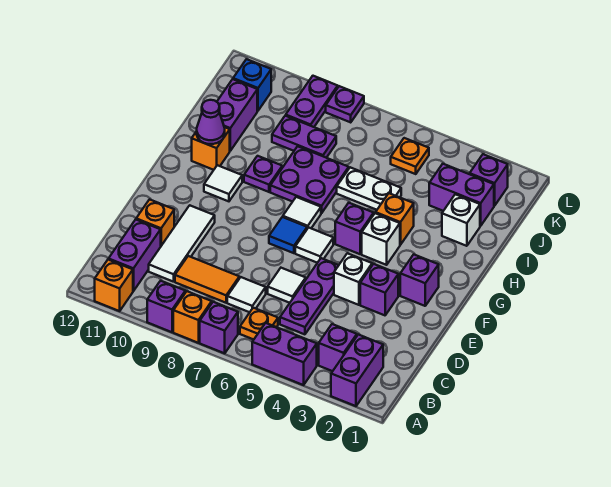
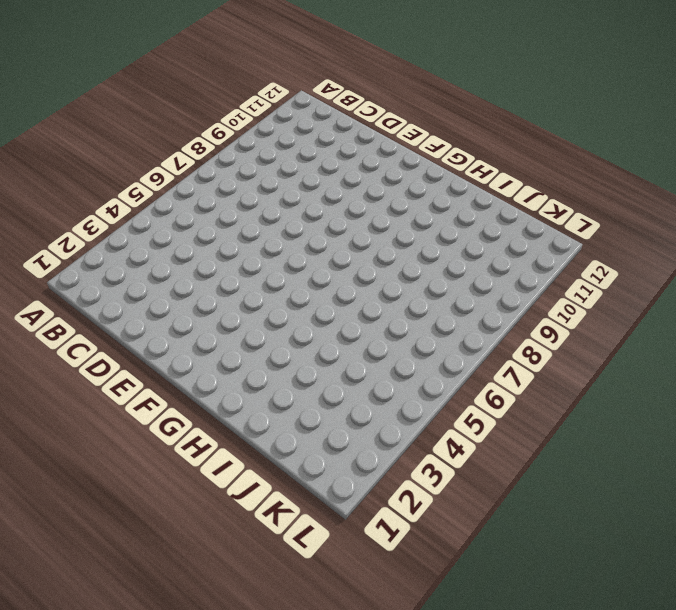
none -> purple brick A2:B2 level 1
none -> purple brick A4:A5 level 1
none -> purple brick A7 level 1
none -> orange brick A8 level 1

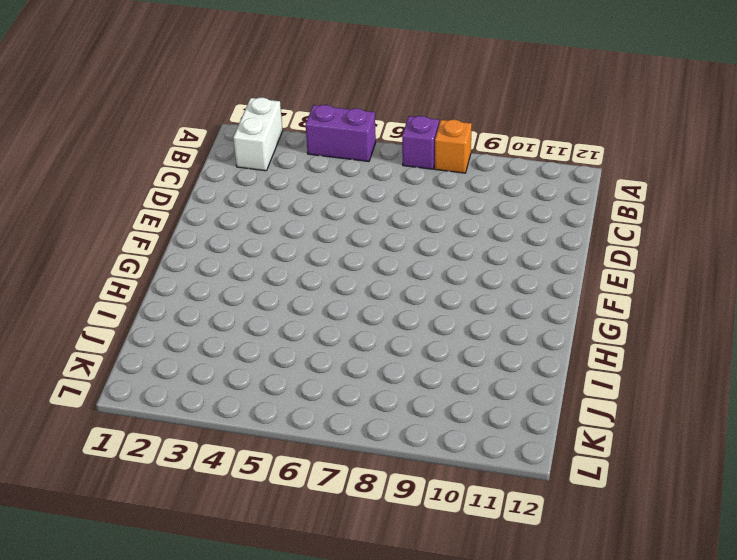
white brick A2:B2 level 1 -> purple brick A2:B2 level 1
none -> purple brick A9 level 1
none -> orange brick A11 level 1
none -> purple brick B3 level 1
none -> orange plate B6 level 1

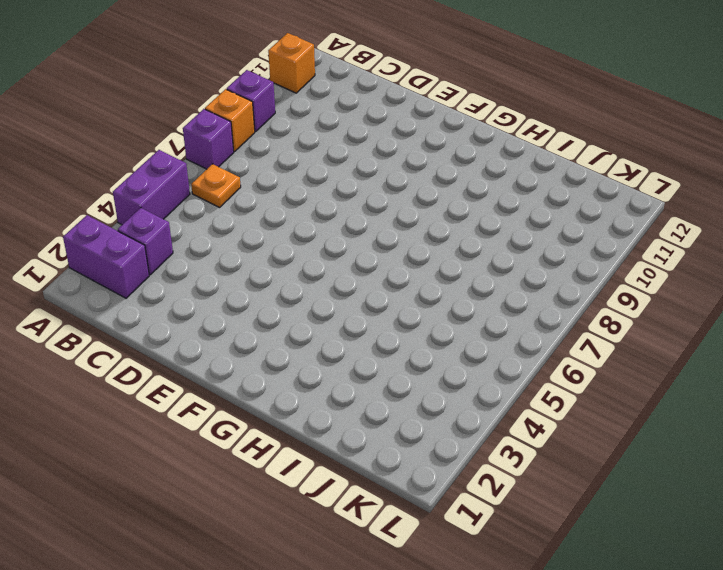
none -> purple brick B11:C11 level 1
none -> purple plate C5:E5 level 1
none -> white tile C7 level 1
none -> orange tile C8:C9 level 1

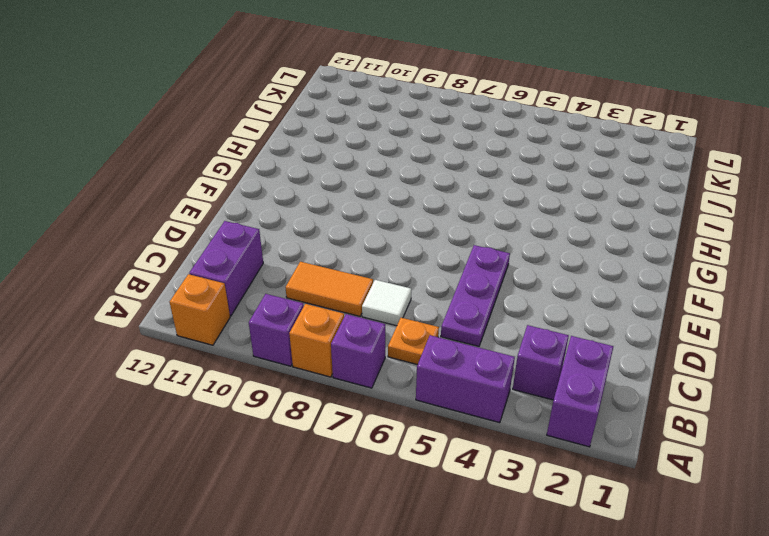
none -> white tile C10:E10 level 1
none -> white tile D6 level 1
none -> orange brick D11 level 1
none -> purple brick E3 level 1

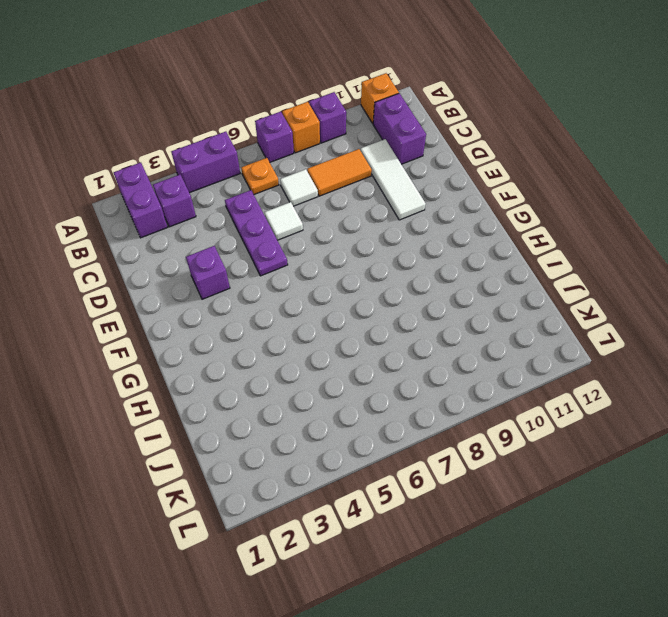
none -> orange brick D11 level 1
none -> white brick E4 level 1
none -> purple brick F2 level 1
none -> white tile F6 level 1

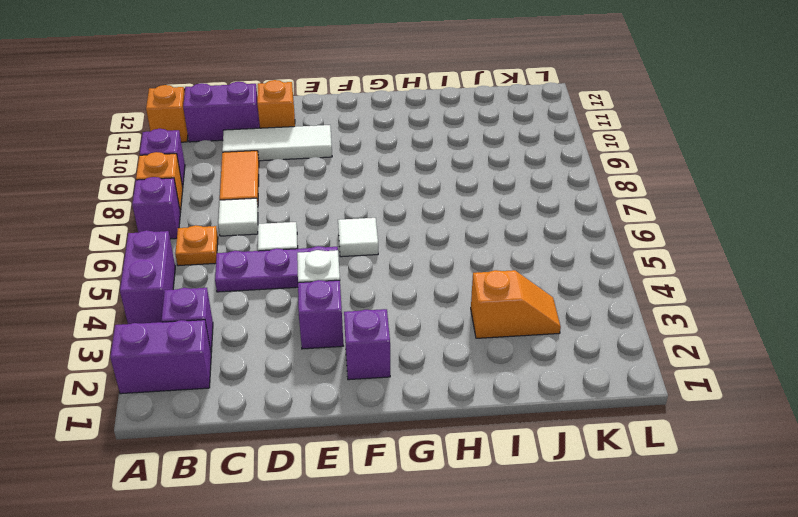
orange slope I3:J3 level 1 top I -> purple brick J2:J3 level 1
none -> blue tile F7 level 1
none -> white brick G4 level 1
none -> purple brick G5 level 1
none -> white tile G7 level 1

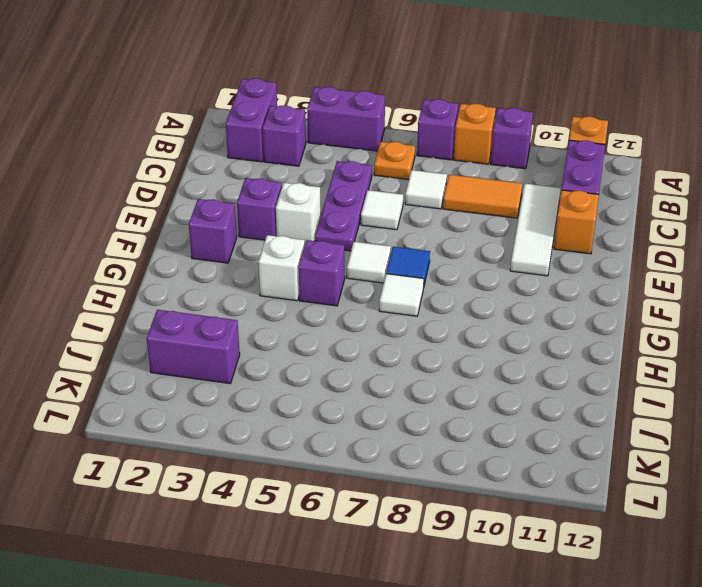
none -> white tile G10 level 1
none -> orange brick H4 level 1
none -> purple plate H7:I8 level 1
none -> purple plate H9 level 1

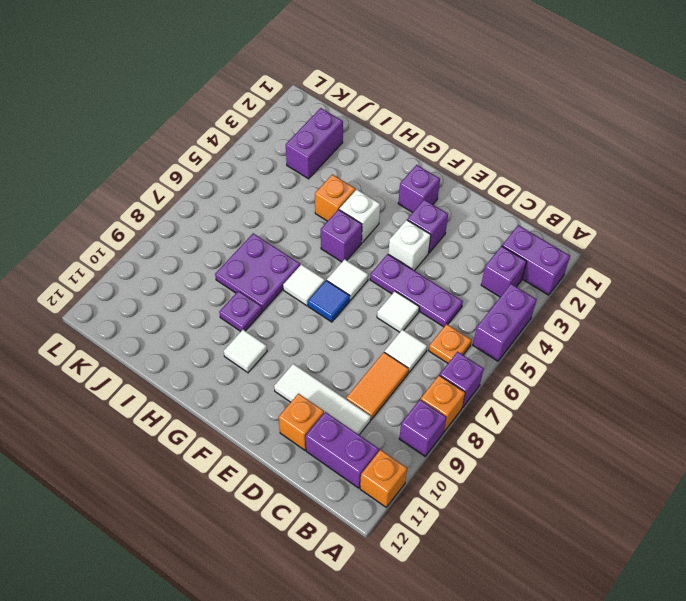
none -> orange brick H11 level 1
none -> white brick I2 level 1
none -> white plate I5:I6 level 1
none -> purple brick I11:J11 level 1

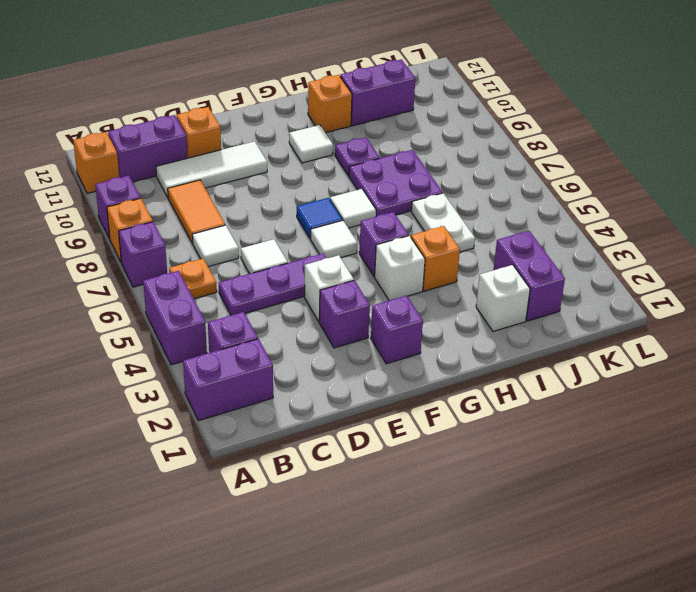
none -> purple plate J8:J9 level 1
none -> purple brick K2 level 1
none -> orange plate K5 level 1
none -> purple plate K9:L9 level 1

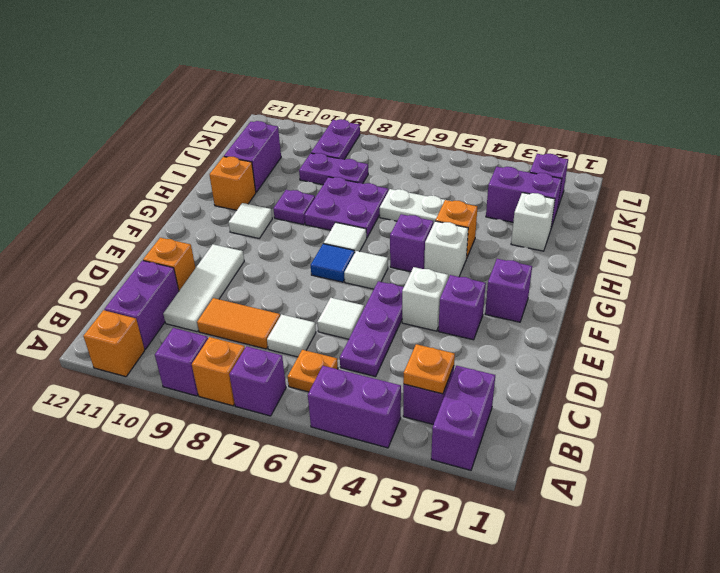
orange plate B3 level 2 -> orange plate K5 level 1
none -> blue brick K11 level 1
none -> purple plate L8 level 1
none -> purple cone H11 level 2

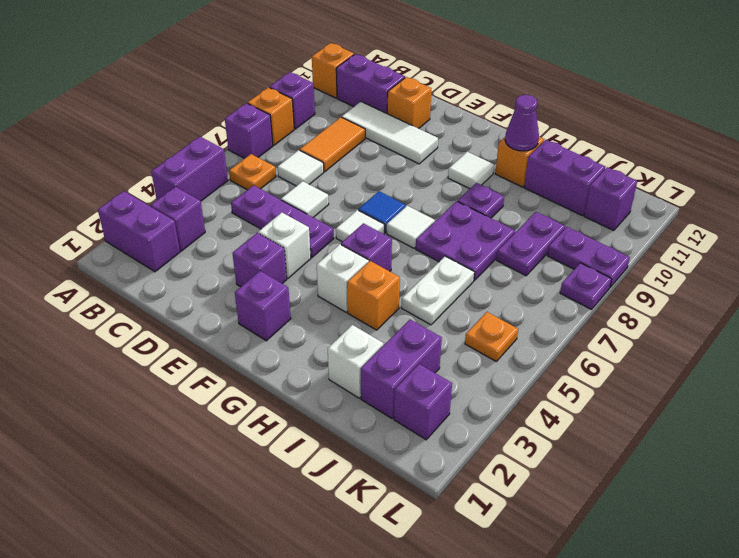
purple brick K11 level 1 -> blue brick K11 level 1

